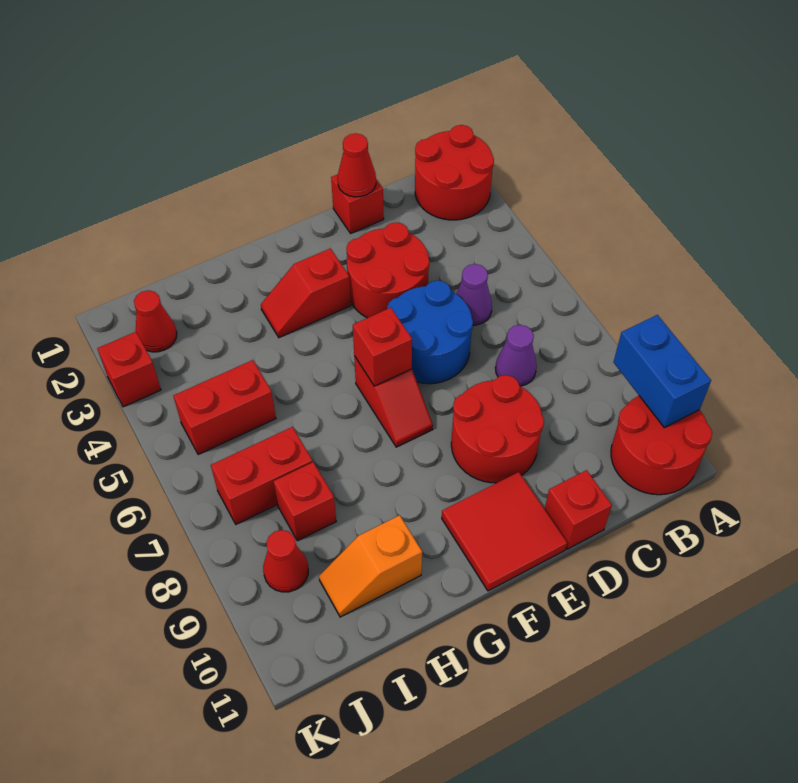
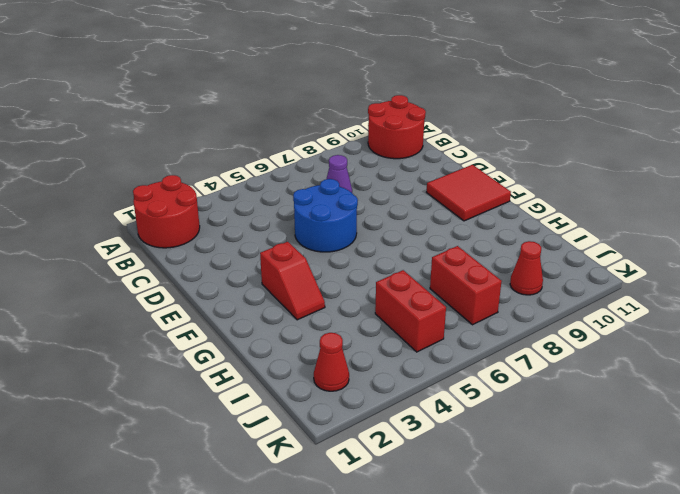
none -> purple cone C5 level 1
none -> red brick D1 level 1
none -> red round brick D3:E4 level 1

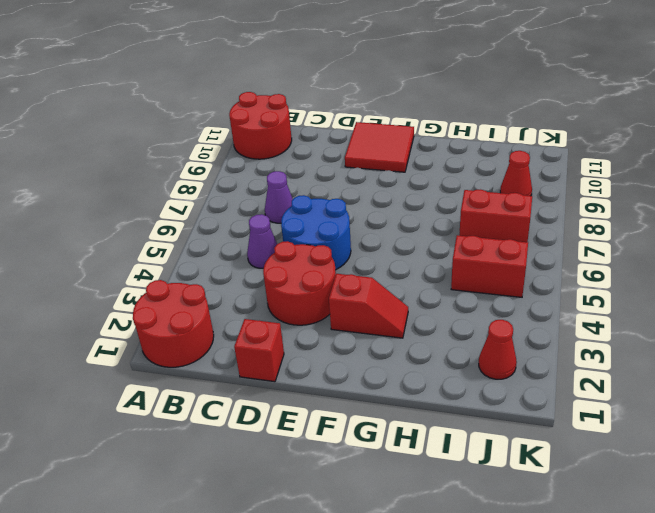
none -> red round brick D8:E9 level 1
none -> red brick D11 level 1
none -> red slope F6:F7 level 1 top 6

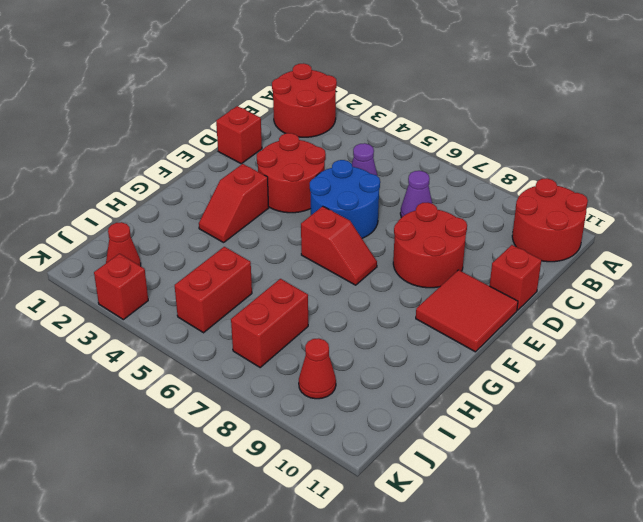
none -> orange slope H10:I10 level 1 top H
none -> red brick I8 level 1
none -> blue brick A9:A10 level 2

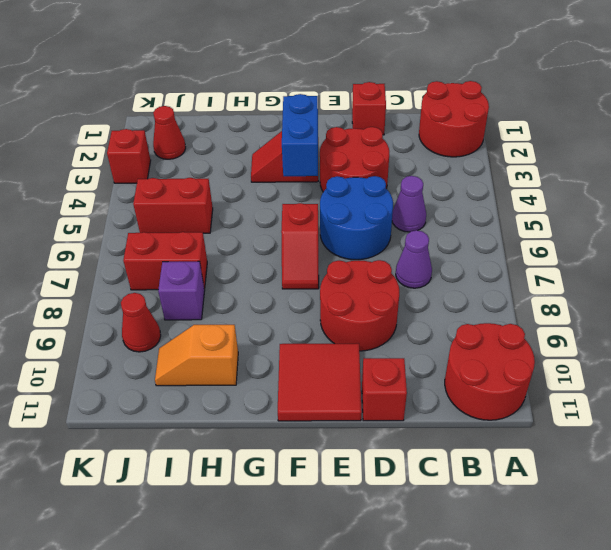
blue brick F3:F4 level 2 -> blue brick A9:A10 level 2
purple brick I8 level 1 -> red brick I8 level 1
none -> red cone D1 level 2
none -> red brick F6 level 2

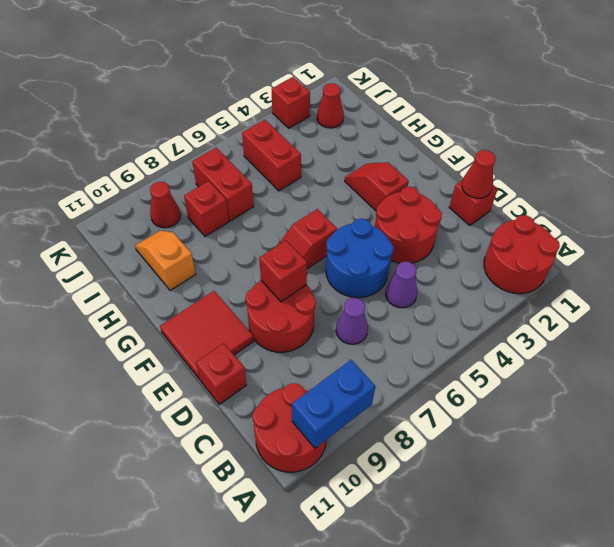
red brick E8 level 2 -> red brick F6 level 2

